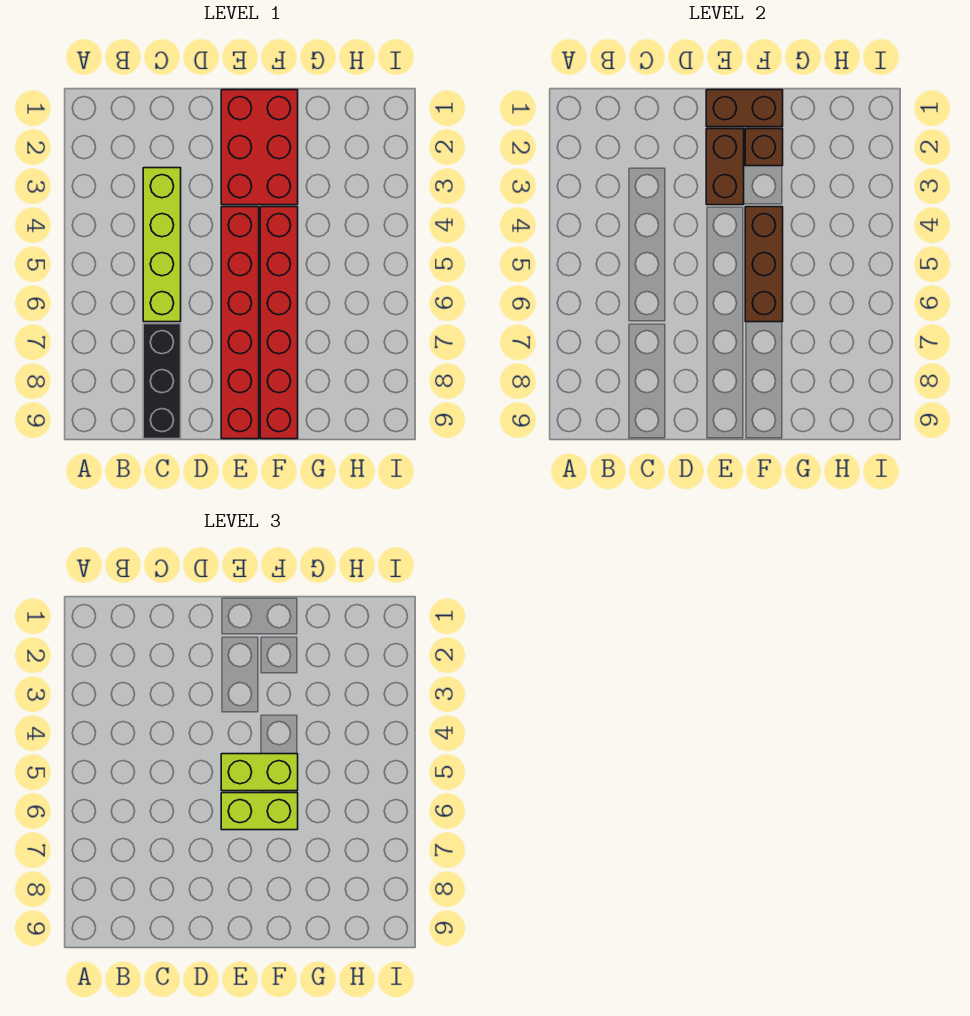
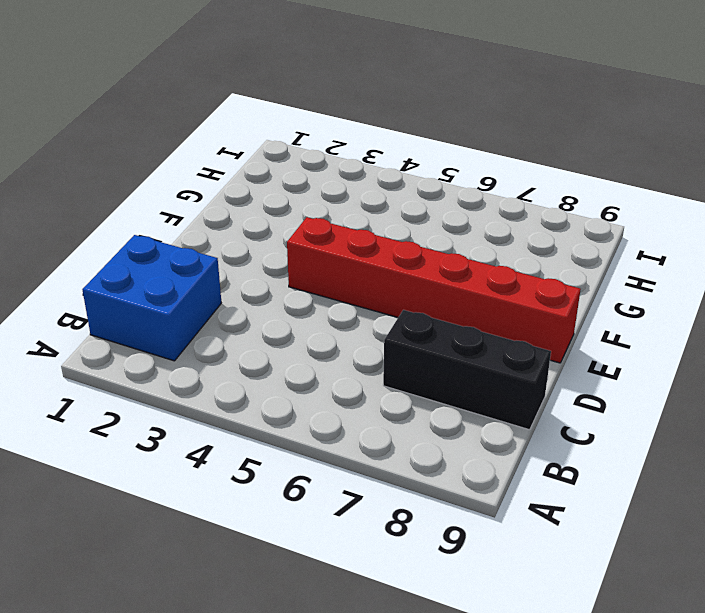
blue brick B1:C2 level 1 -> none
none -> lime brick C3:C6 level 1
none -> red brick E1:F3 level 1

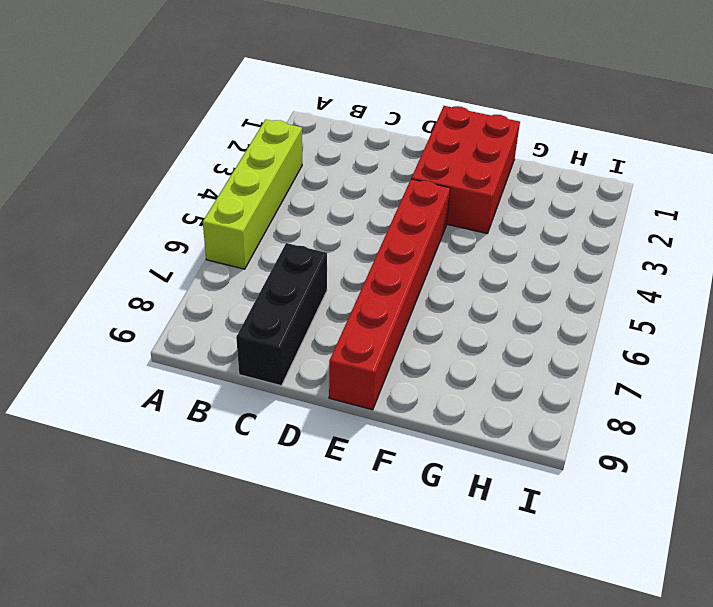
lime brick A3:A6 level 1 -> lime brick C3:C6 level 1
none -> red brick F4:F9 level 1
none -> brown brick E1:F1 level 2

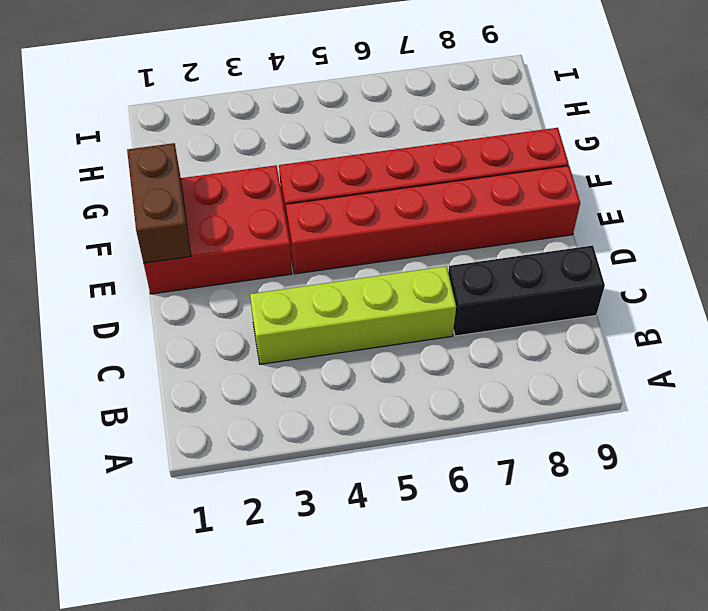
none -> brown brick E2:E3 level 2
none -> brown brick F2 level 2

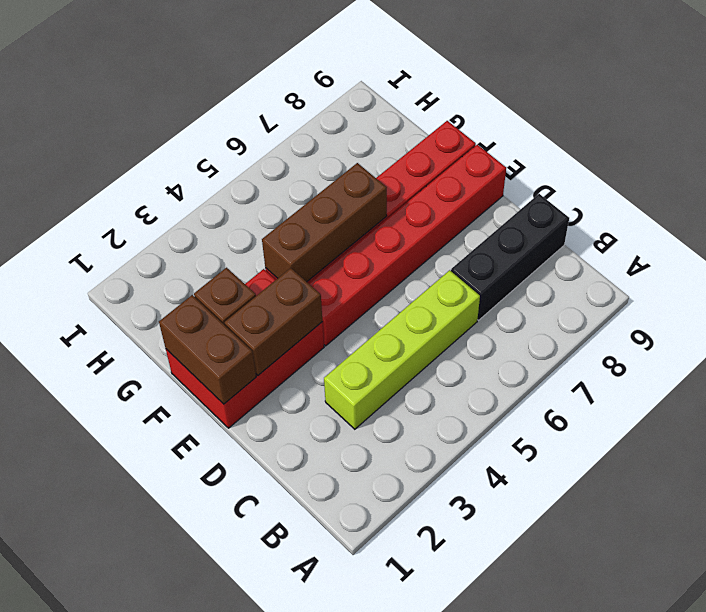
none -> lime brick E5:F5 level 3
none -> lime brick E6:F6 level 3

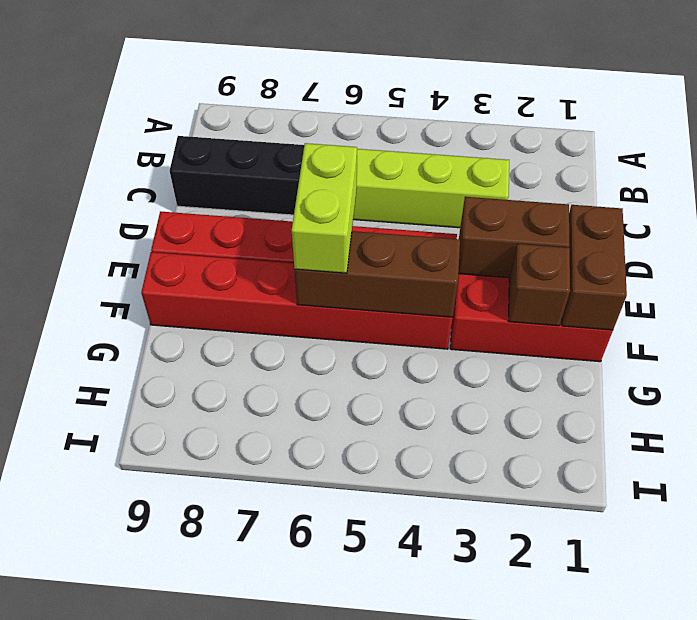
none -> lime brick E5:F5 level 3

